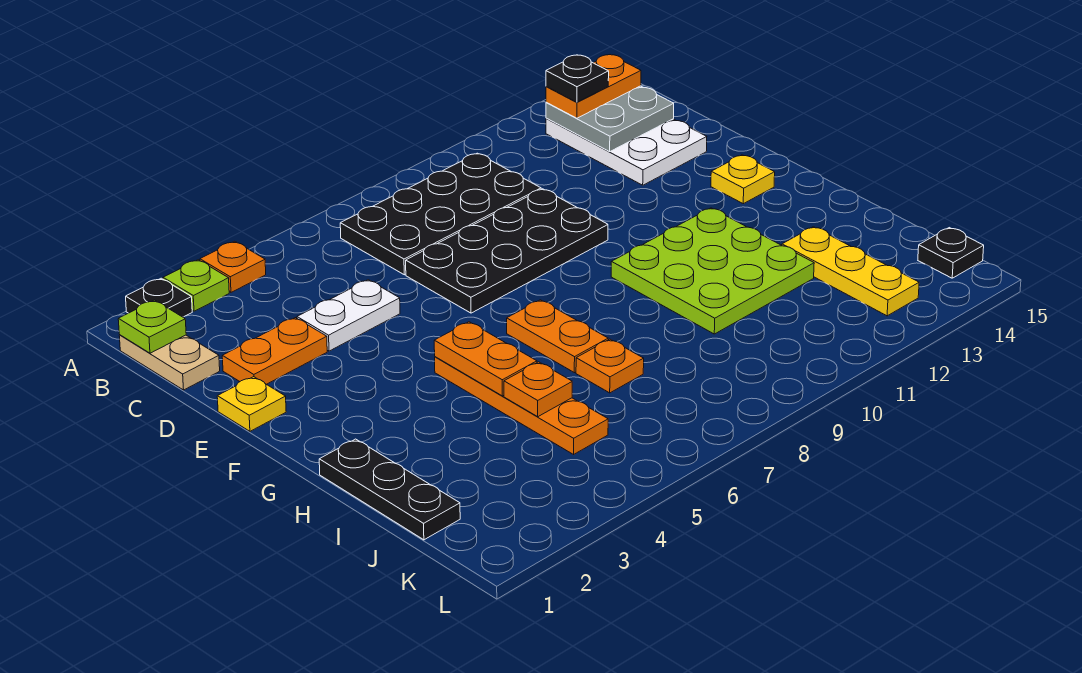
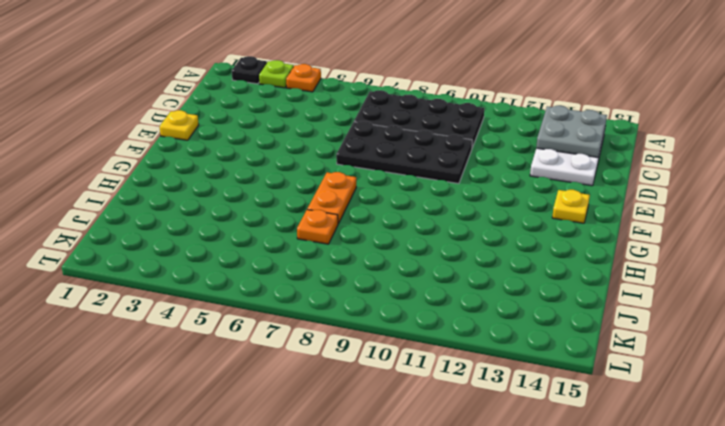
none -> tan plate B1:C1 level 1
none -> orange plate D2:D3 level 1
none -> white plate D4:D5 level 1

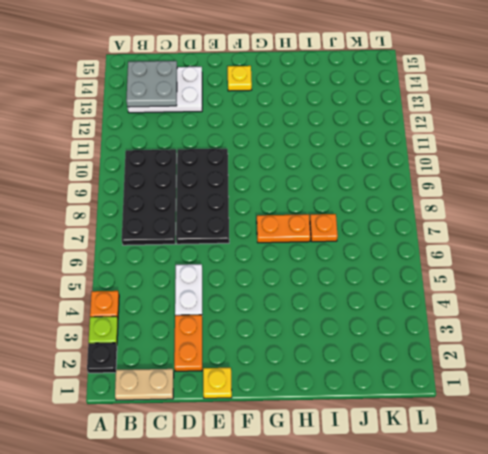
none -> orange plate G5:J5 level 1
none -> lime plate G10:I12 level 1
none -> black plate H1:J1 level 1

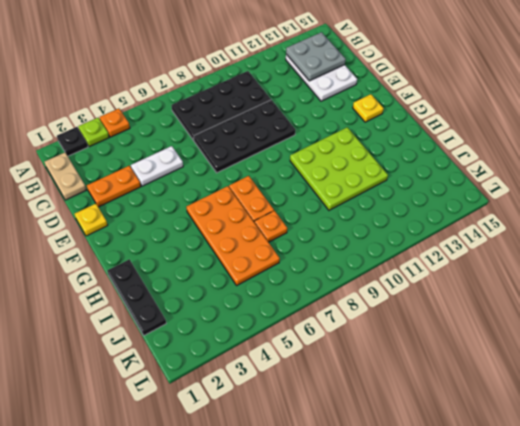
orange plate G5:J6 level 1 -> orange plate G5:J5 level 1
none -> yellow plate I13:K13 level 1
none -> black plate K15 level 1
none -> lime plate B1 level 2

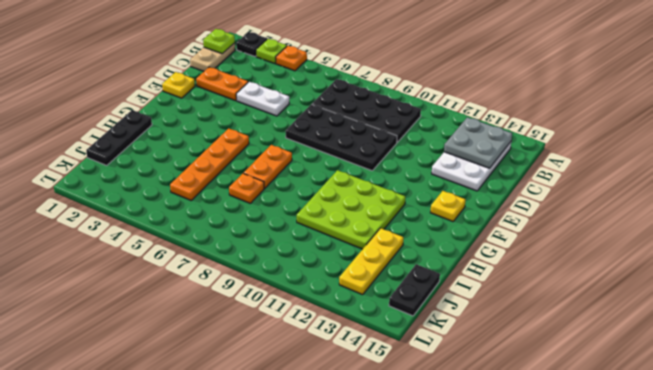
black plate J15:K15 level 1 -> black plate K15 level 1
none -> orange plate G5:H5 level 2
none -> orange plate I5 level 2
none -> orange plate B13:B14 level 3

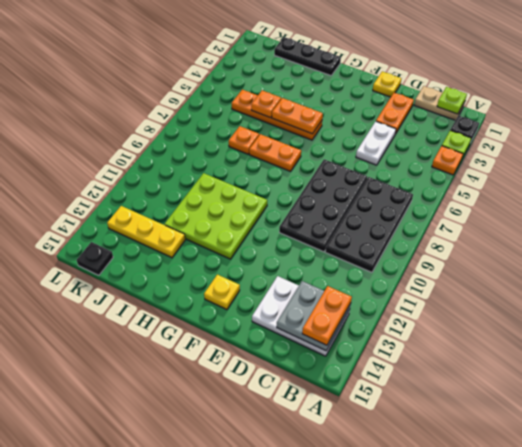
none -> black plate B13 level 4

